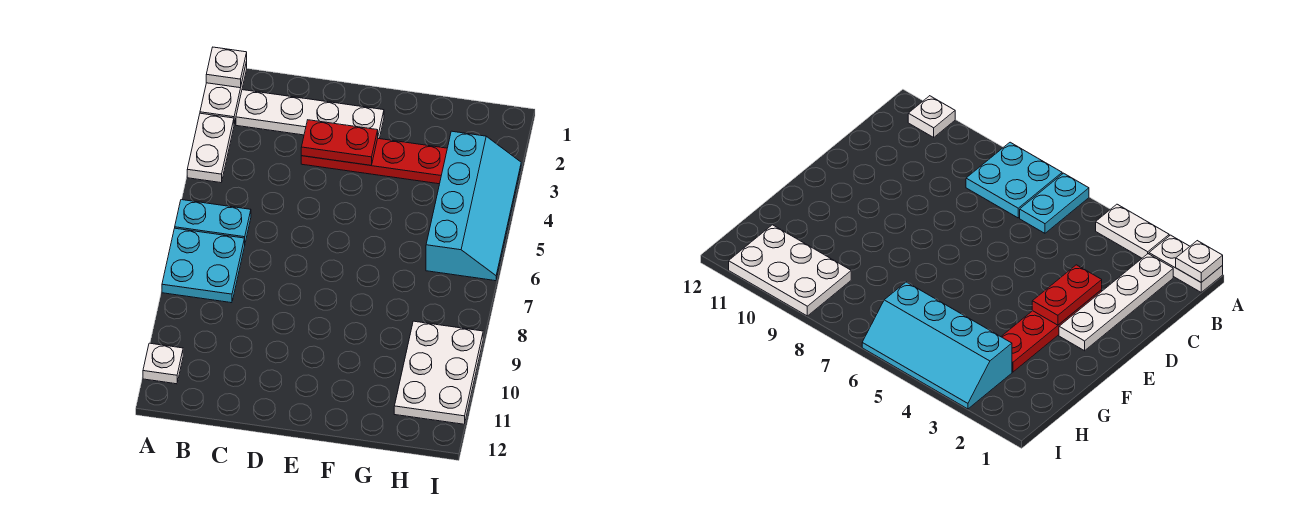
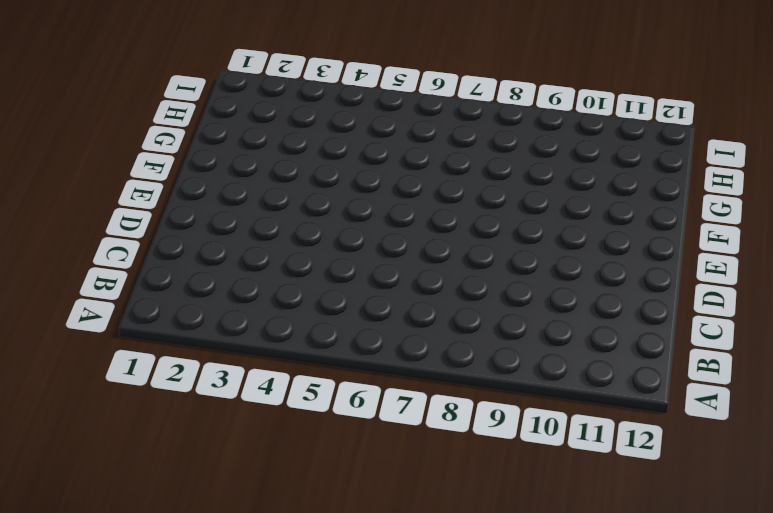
none -> white plate A1:A2 level 1
none -> white plate A3:A4 level 1

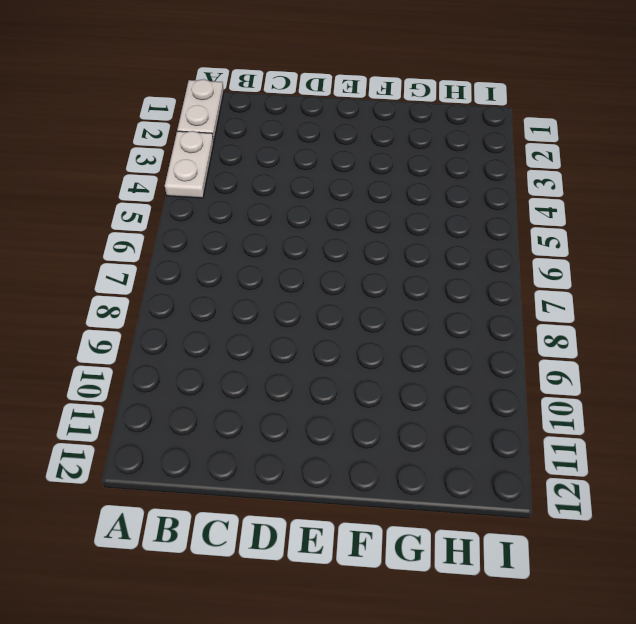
none -> cyan plate A6:B6 level 1
none -> cyan plate A7:B8 level 1

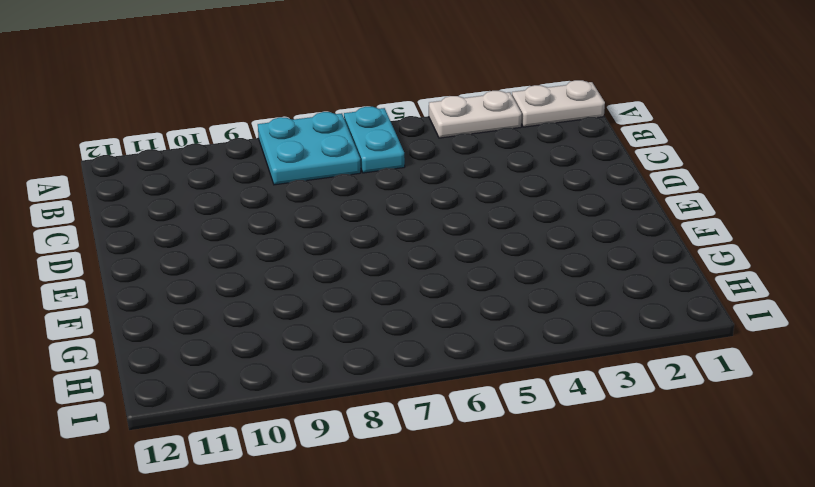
none -> white plate A11 level 1
none -> white plate B2:E2 level 1

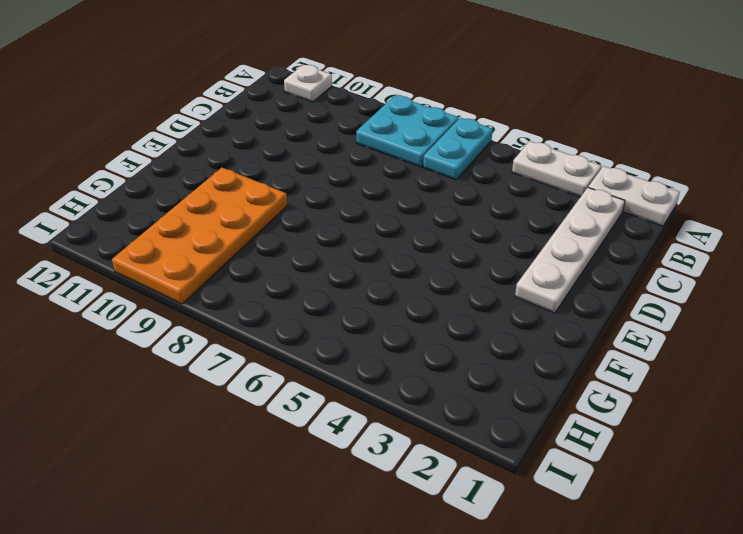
orange plate F9:I10 level 1 -> white plate H9:I11 level 1
none -> red plate D3:G3 level 1
none -> cyan slope H3:I6 level 1 top H

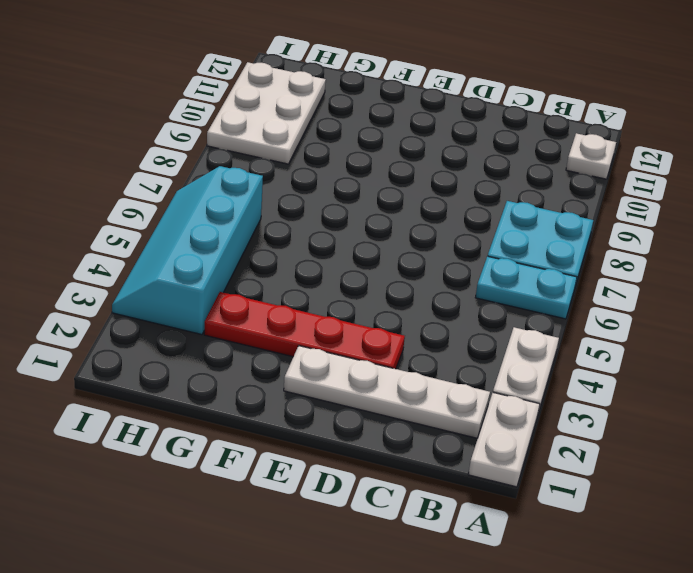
none -> white plate A1 level 2
none -> red plate D3:E3 level 2

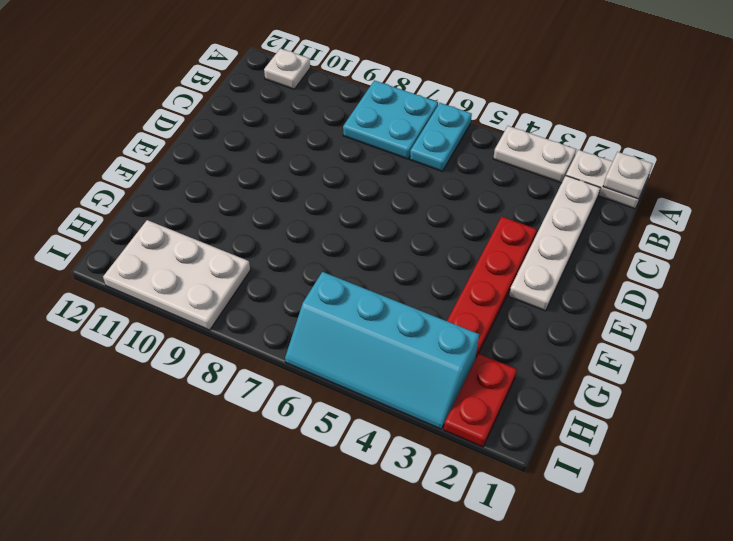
red plate H2:I2 level 1 -> red plate D3:E3 level 2

